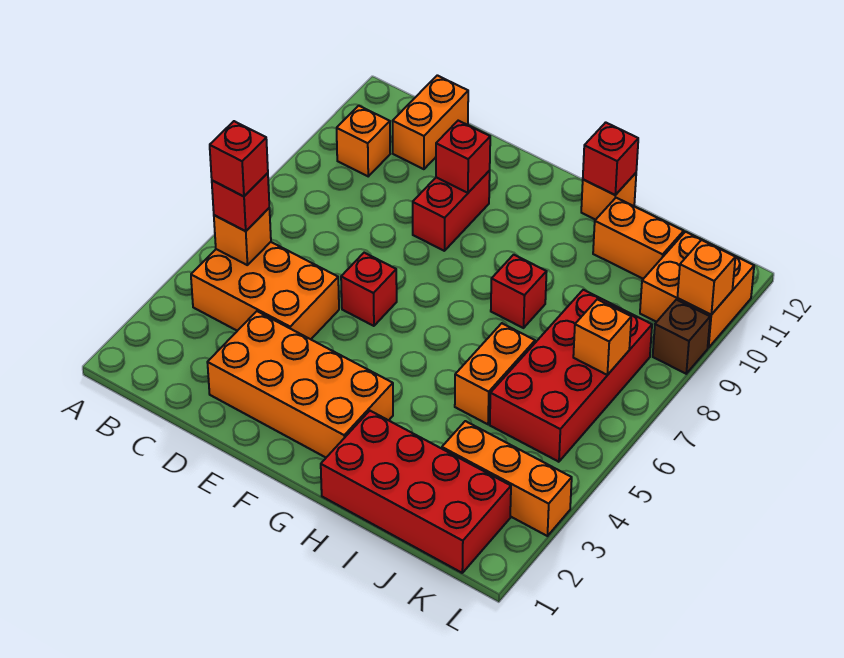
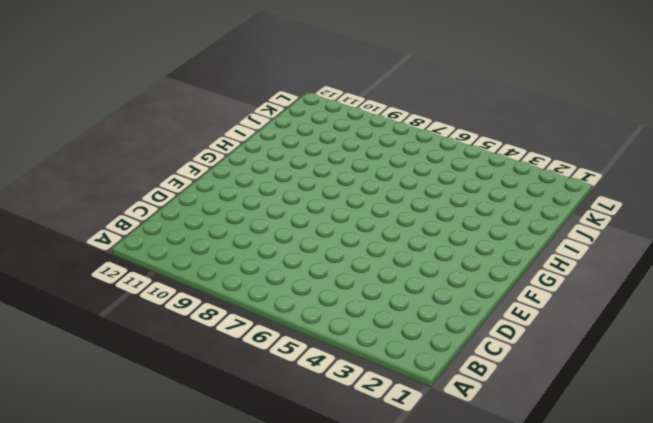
none -> orange brick B4:D5 level 1
none -> orange brick B10 level 1
none -> orange brick C11:C12 level 1

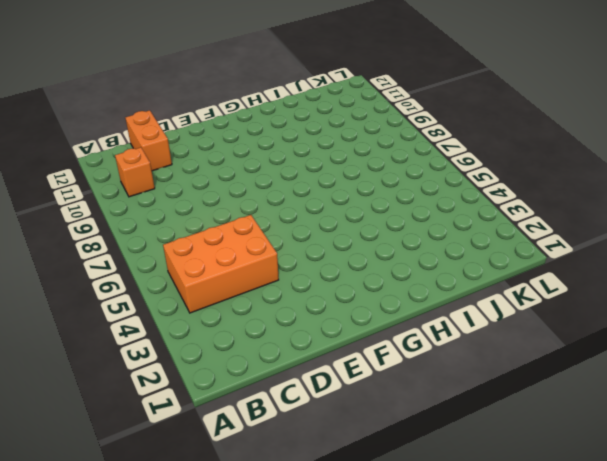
none -> orange brick D2:G3 level 1
none -> red brick E6 level 1
none -> red brick E9:E10 level 1

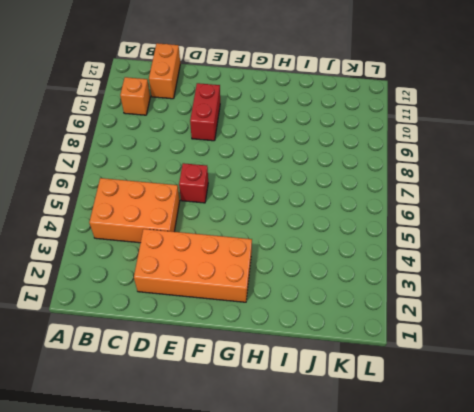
none -> red brick H1:K2 level 1
none -> red brick H8 level 1
none -> orange brick H12 level 1

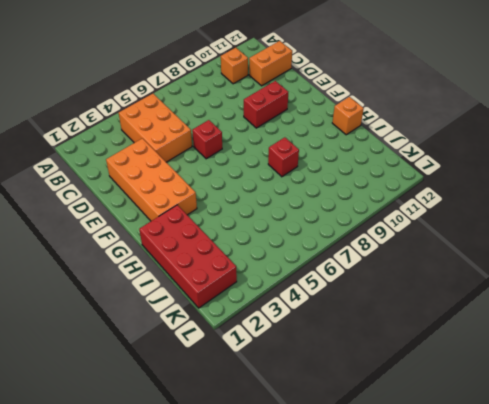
none -> orange brick I5:I6 level 1
none -> orange brick I11:J11 level 1
none -> orange brick J3:L3 level 1

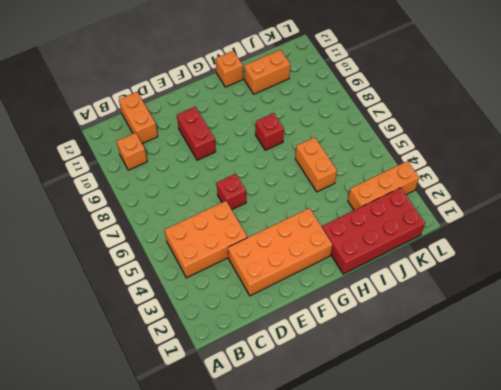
none -> red brick J5:K8 level 1
none -> orange brick K10:L11 level 1
none -> brown brick L9 level 1

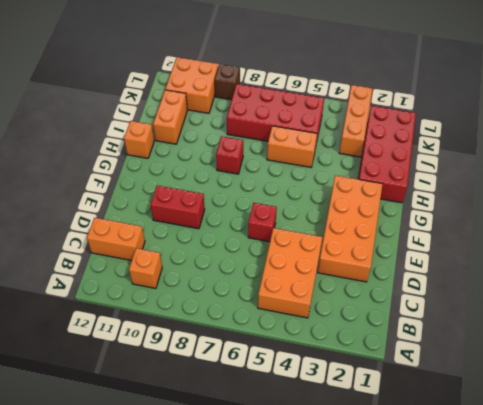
none -> orange brick B5 level 2
none -> red brick E10 level 2
none -> red brick H12 level 2

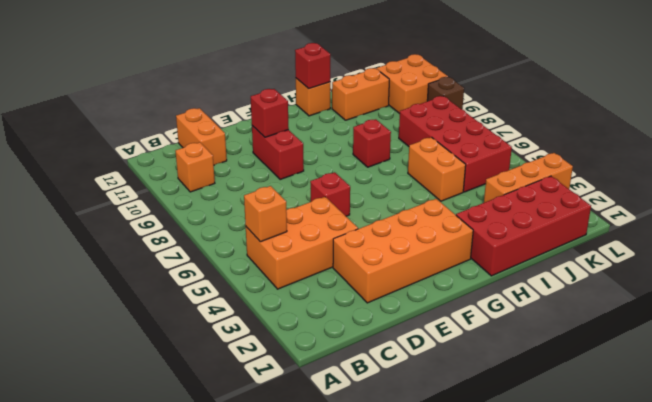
none -> orange brick K7 level 2
none -> orange brick L10 level 2
none -> red brick B5 level 3

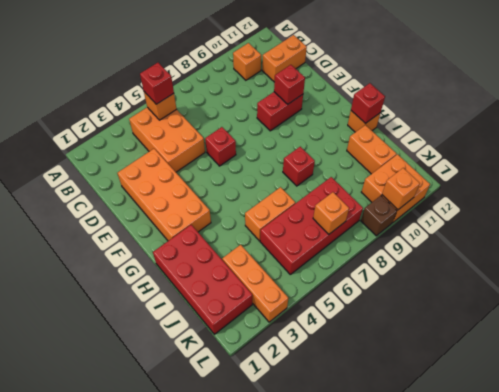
none -> red brick B5 level 4

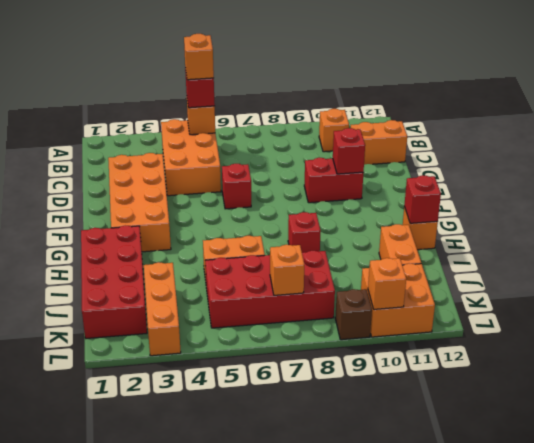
orange brick B5 level 4 -> red brick B5 level 4

